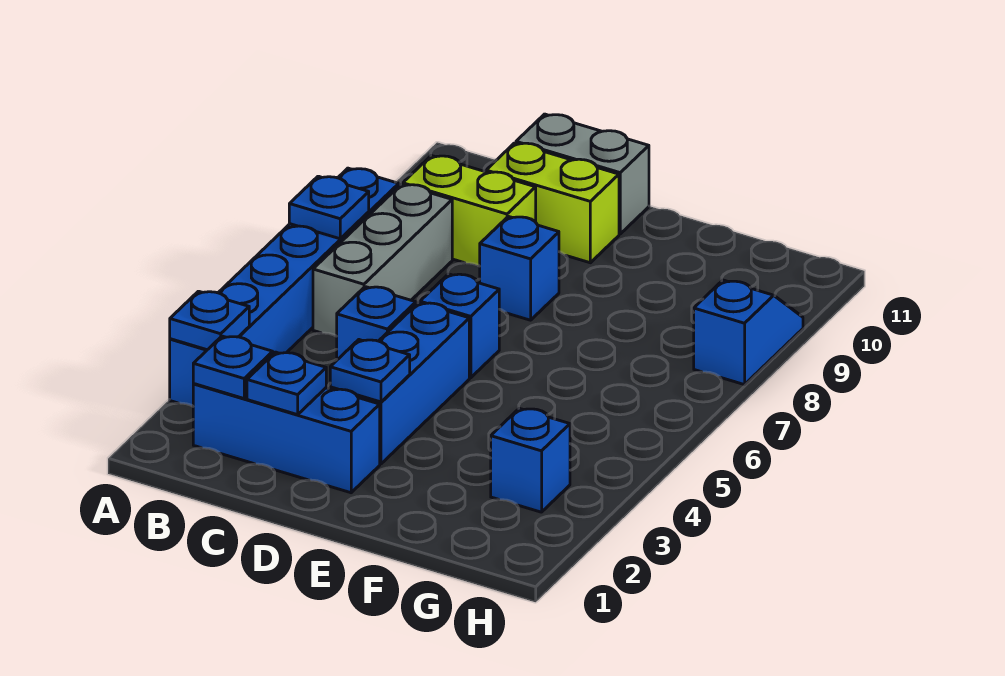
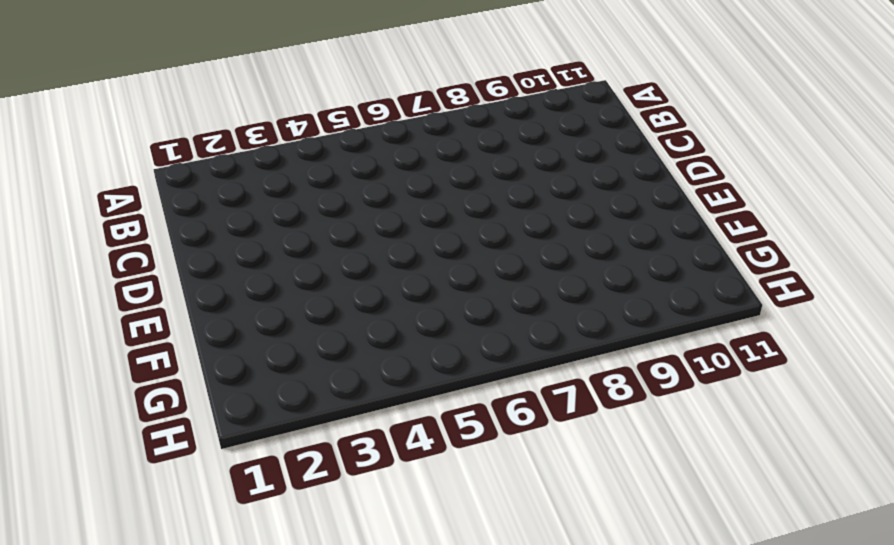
none -> blue brick A3:A8 level 1
none -> blue brick B2:D2 level 1
none -> grey brick B6:B8 level 1

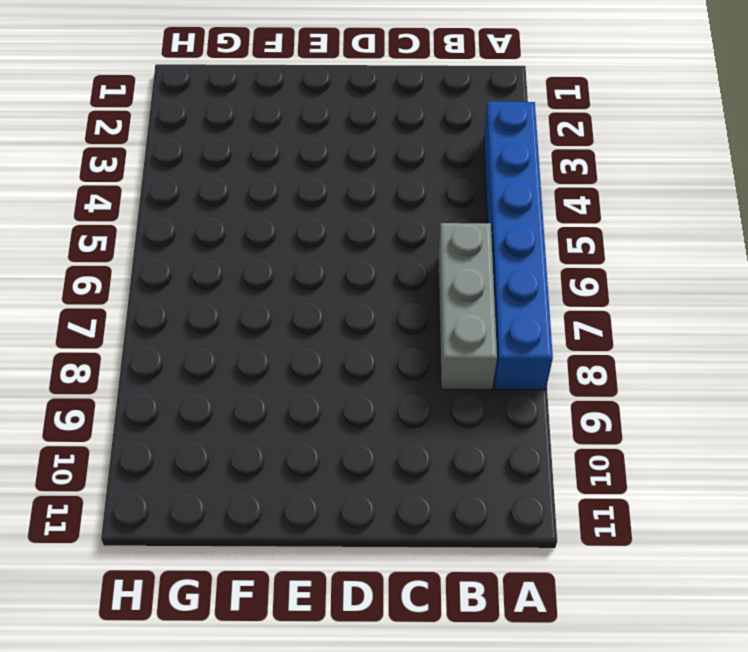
none -> blue brick B2:D2 level 1
none -> lime brick B9:C9 level 1
none -> blue brick C5 level 1

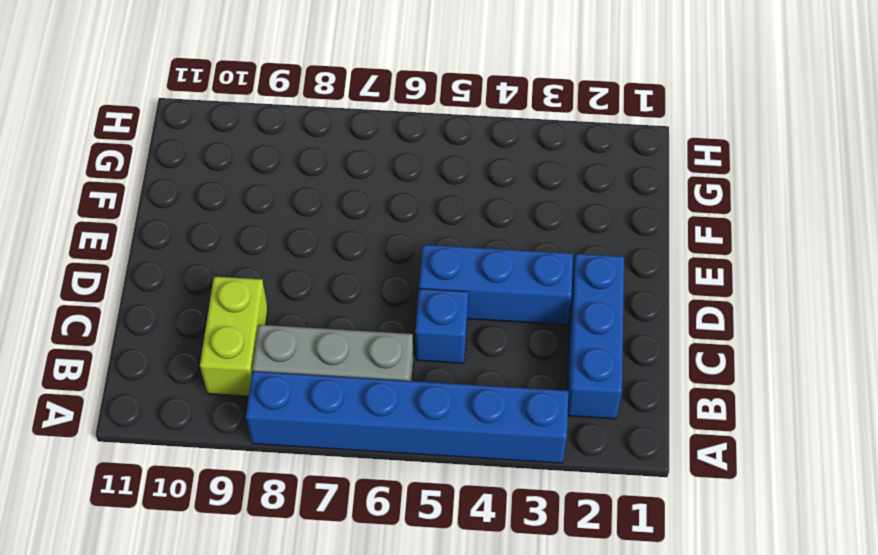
none -> lime brick C10:D10 level 1
none -> grey brick C11:D11 level 1
none -> blue brick D6 level 1

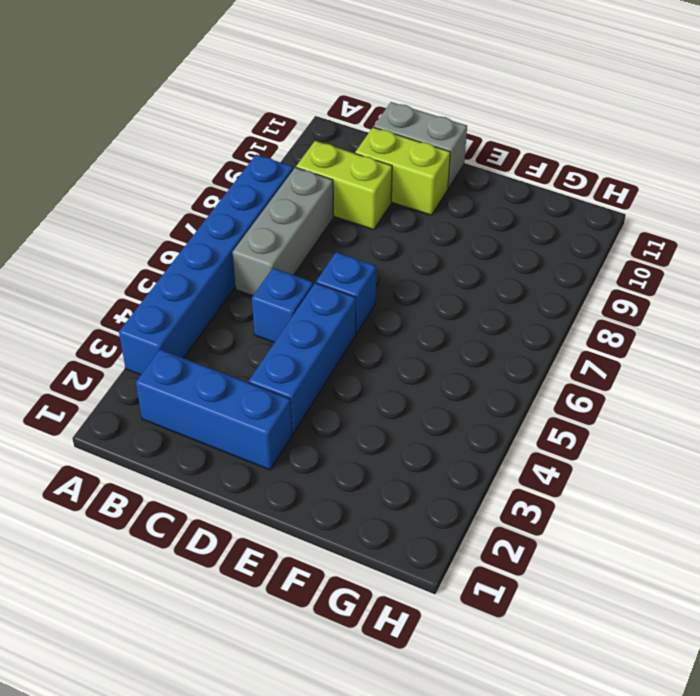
none -> blue brick D8 level 1
none -> blue brick G3 level 1
none -> blue slope H8:H9 level 1 top 8

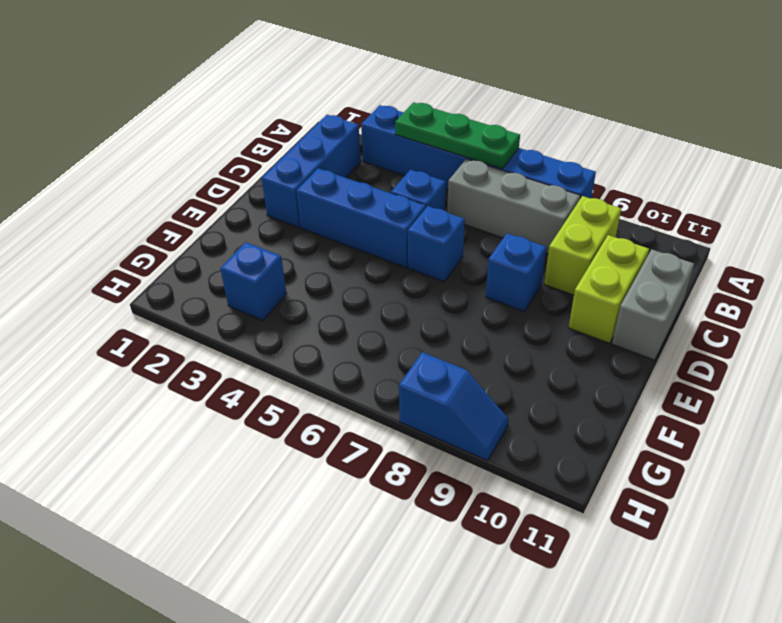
green plate A4:A6 level 2 -> none
none -> blue plate A3 level 2
none -> blue plate A7 level 2
none -> blue plate B2 level 2

